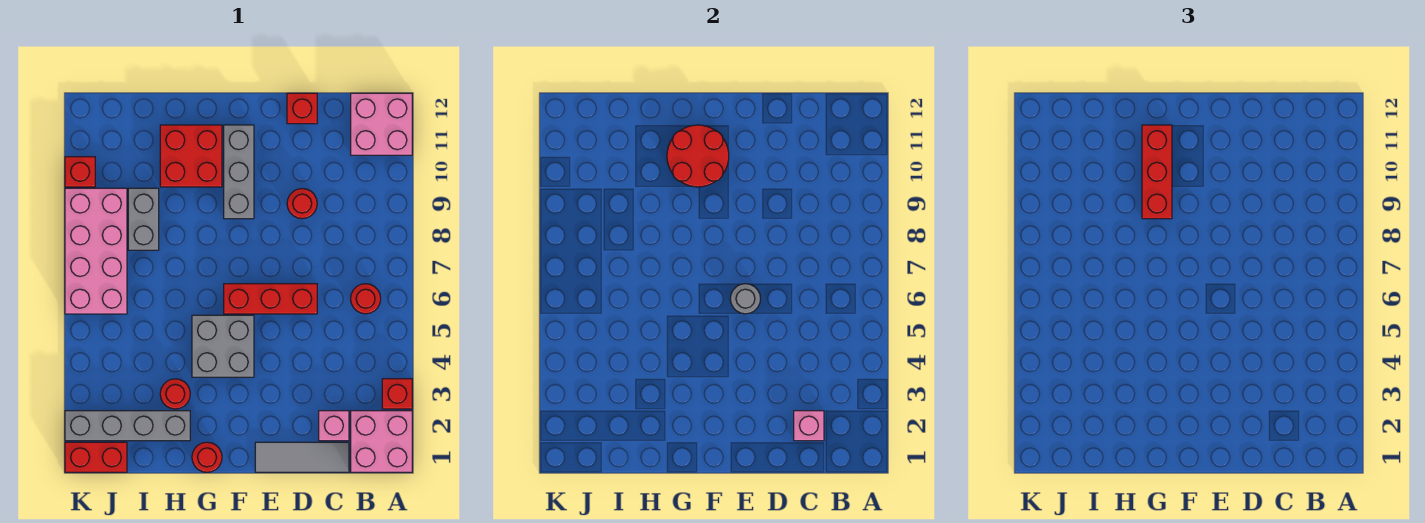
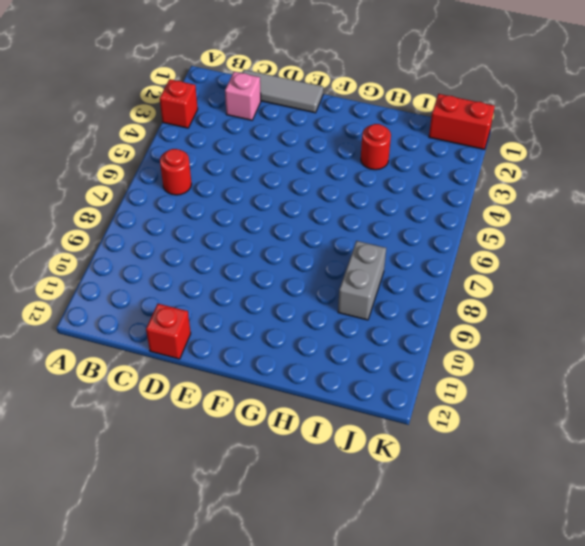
none -> pink brick A1:B2 level 1
none -> pink brick A11:B12 level 1
none -> red brick D6:F6 level 1

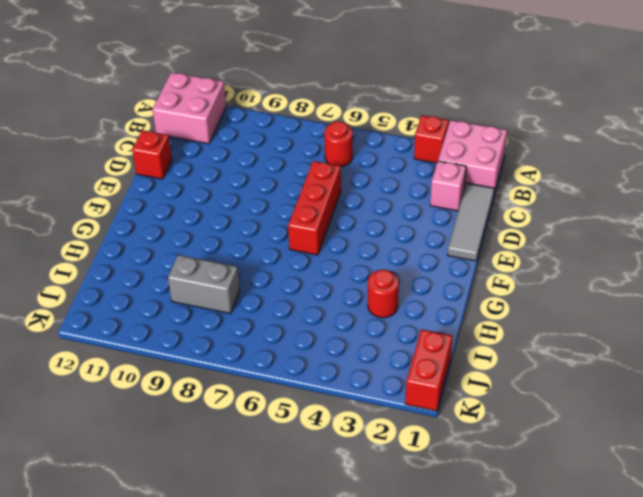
none -> red round brick D9 level 1
none -> grey brick F4:G5 level 1
none -> grey brick F9:F11 level 1

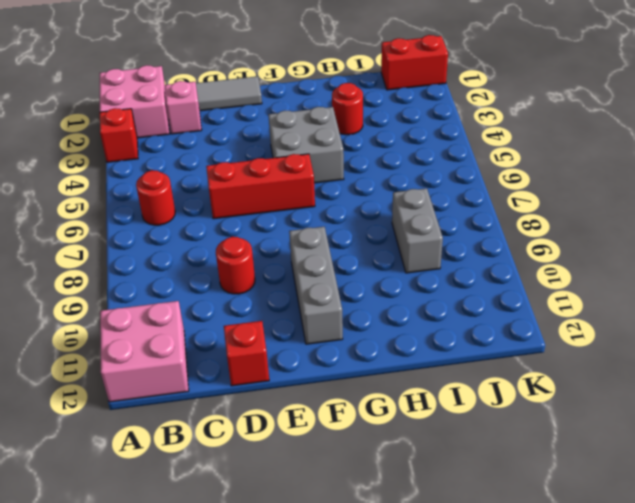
none -> red round brick G1 level 1
none -> red brick G10:H11 level 1
none -> grey brick H2:K2 level 1

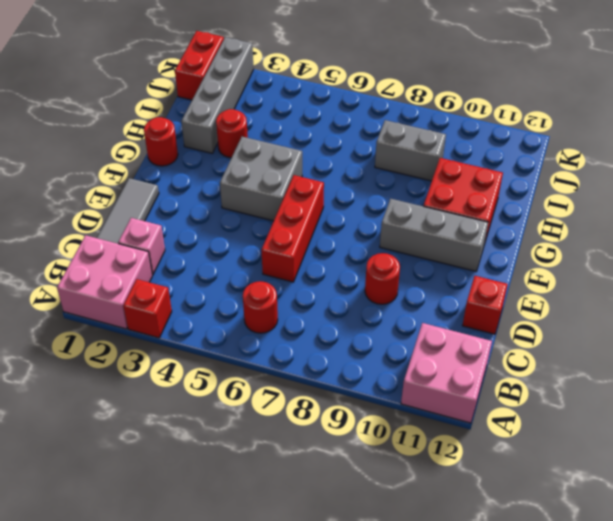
none -> pink brick J6:K9 level 1
none -> red brick K10 level 1
none -> pink brick C2 level 2

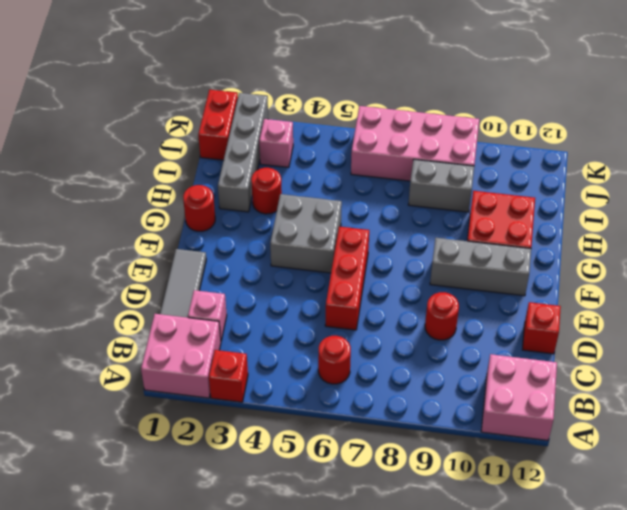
pink brick J3 level 1 -> pink brick C2 level 2
none -> red brick K10 level 1
none -> grey round brick E6 level 2
none -> red round brick F10:G11 level 2

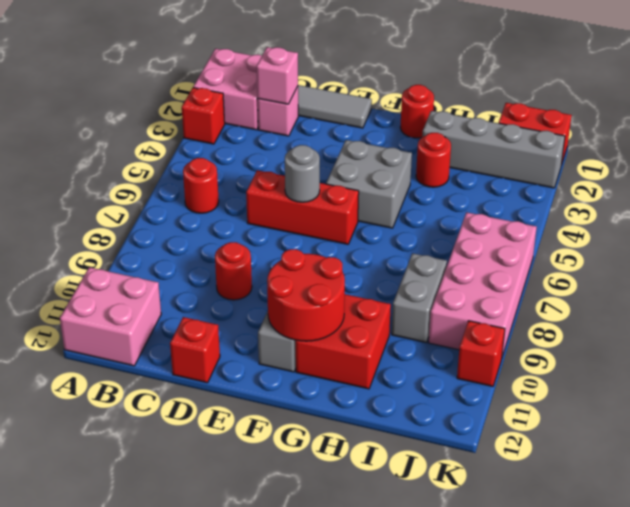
none -> red brick G9:G11 level 3

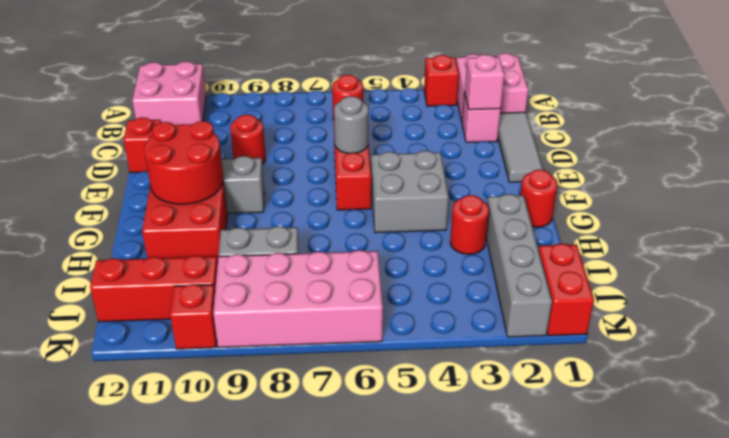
red brick J10:J12 level 1 -> red brick G9:G11 level 3

